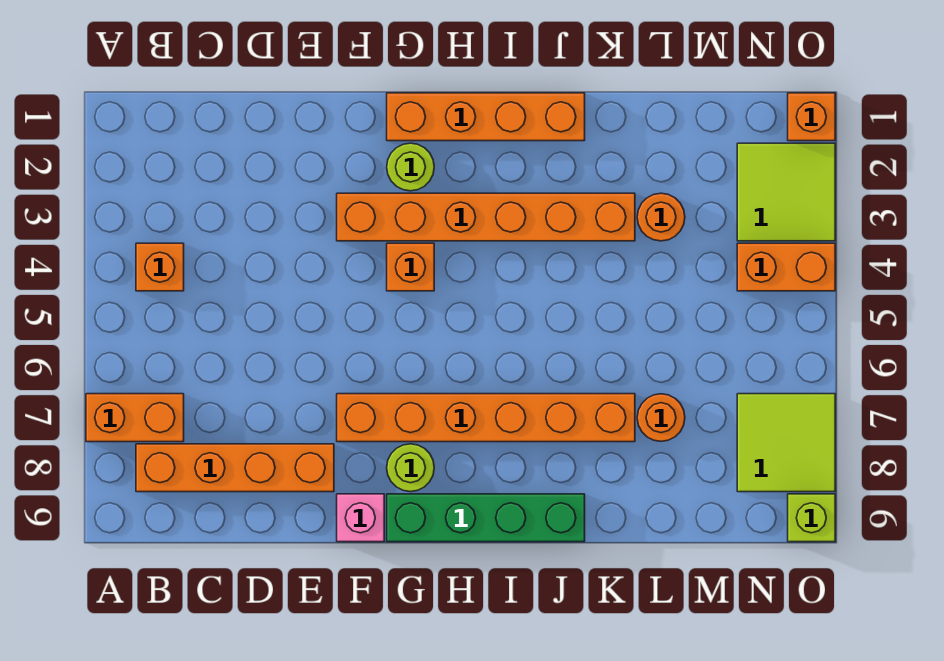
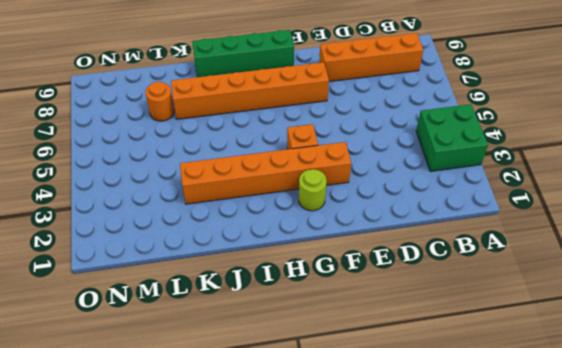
green brick A3:B4 level 1 -> orange brick B4 level 1
none -> orange brick A7:B7 level 1
none -> pink brick F9 level 1
none -> orange brick G1:J1 level 1

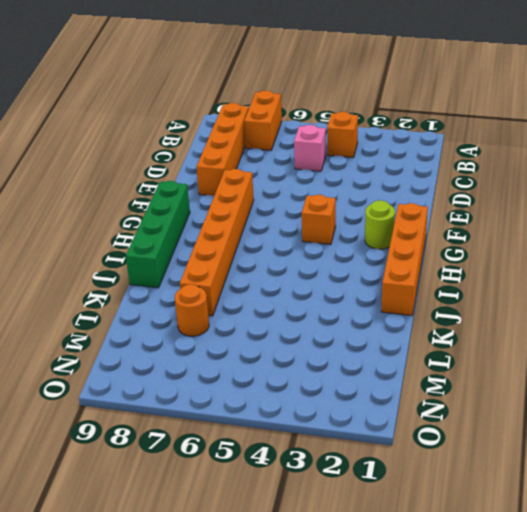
pink brick C5 level 1 -> pink brick F9 level 1
none -> orange brick F3:K3 level 1
none -> lime round brick G8 level 1
none -> orange round brick L3 level 1

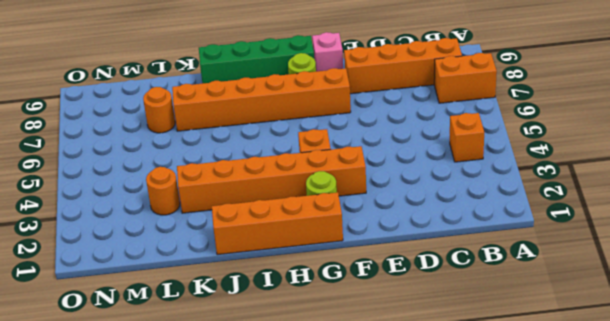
none -> lime tile N2:O3 level 1
none -> orange brick N4:O4 level 1
none -> lime tile N7:O8 level 1

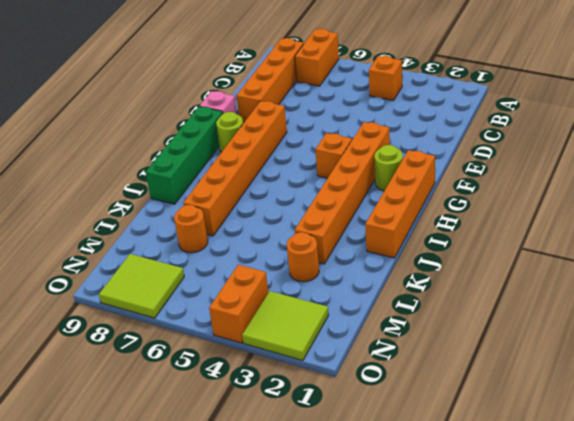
none -> orange brick O1 level 1
none -> lime brick O9 level 1

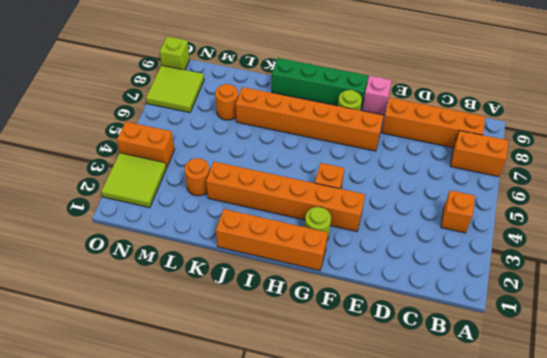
none -> orange brick O1 level 1

